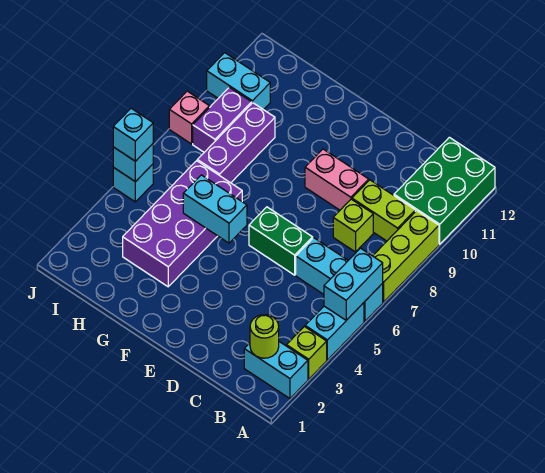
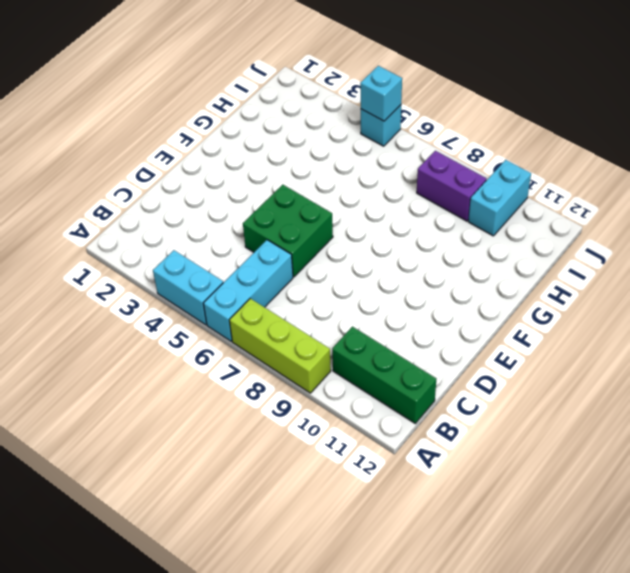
green brick B10:B12 level 1 -> green brick A10:B12 level 1
green brick D5:E6 level 1 -> green brick D6:E6 level 1
none -> cyan brick A2:B2 level 1
none -> lime brick A3 level 1
none -> lime brick B9:C9 level 1

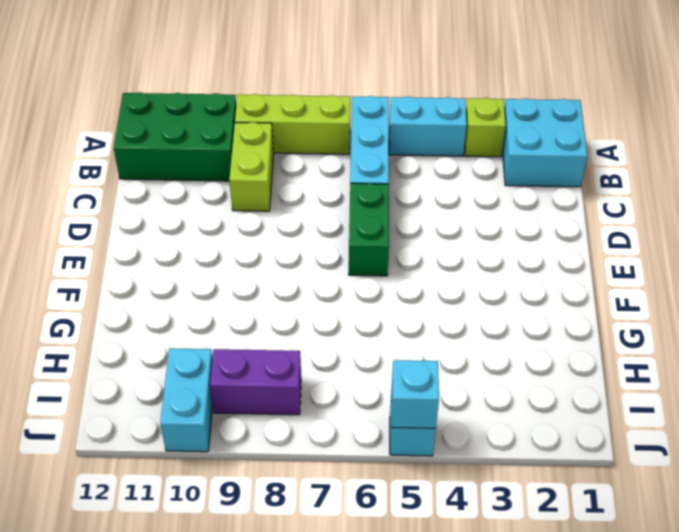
cyan brick A1:B2 level 1 -> cyan brick A2:B2 level 1
none -> lime brick C8 level 1
none -> pink brick D9:E9 level 1
none -> purple brick G3:H6 level 1

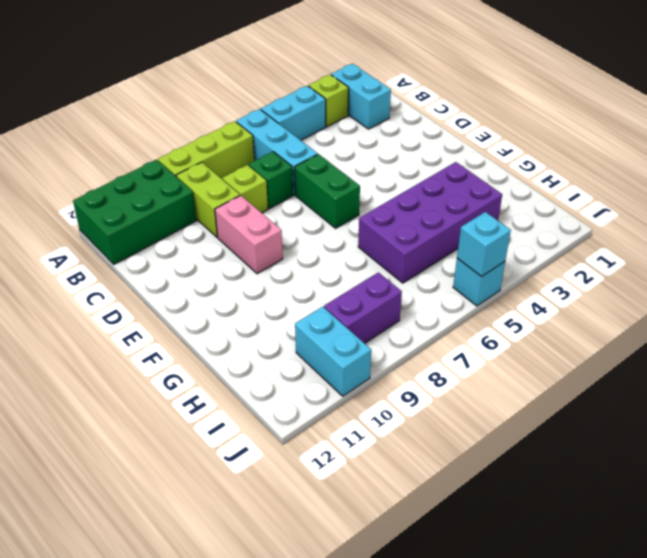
green brick C7 level 1 -> none
none -> purple brick H7:H9 level 1
none -> pink brick J8 level 1
none -> cyan brick A5:A6 level 2

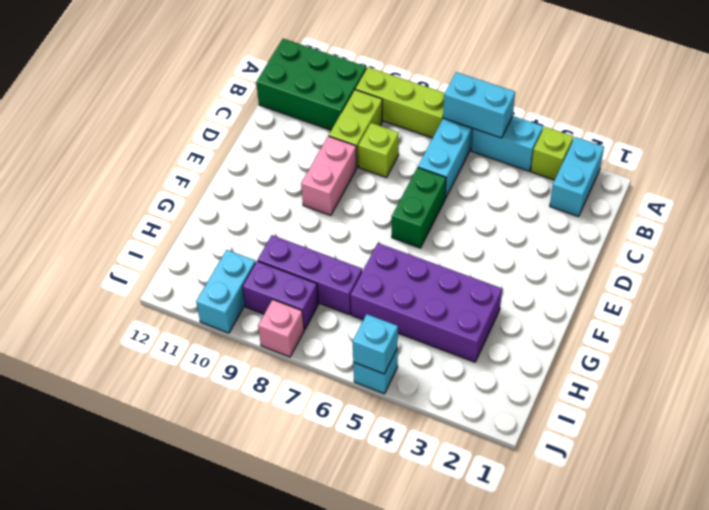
none -> lime round brick B2 level 2
none -> cyan brick F5:G5 level 2
none -> cyan brick J5 level 3

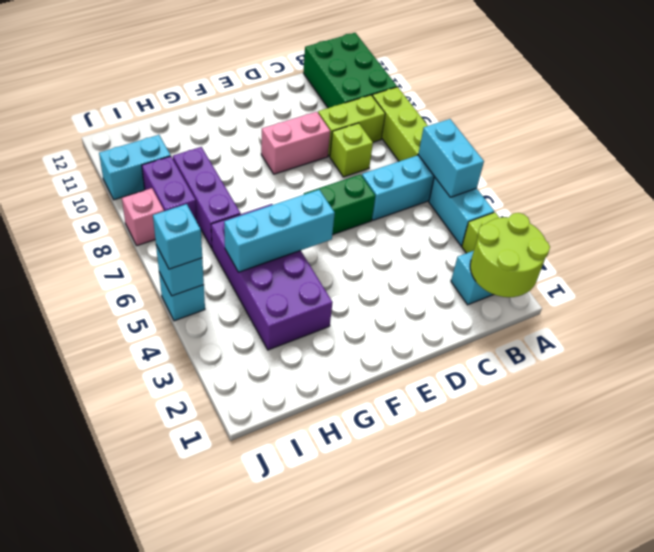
lime round brick A1:B2 level 2 -> lime round brick B2 level 2
cyan brick F5:H5 level 2 -> cyan brick F5:G5 level 2

